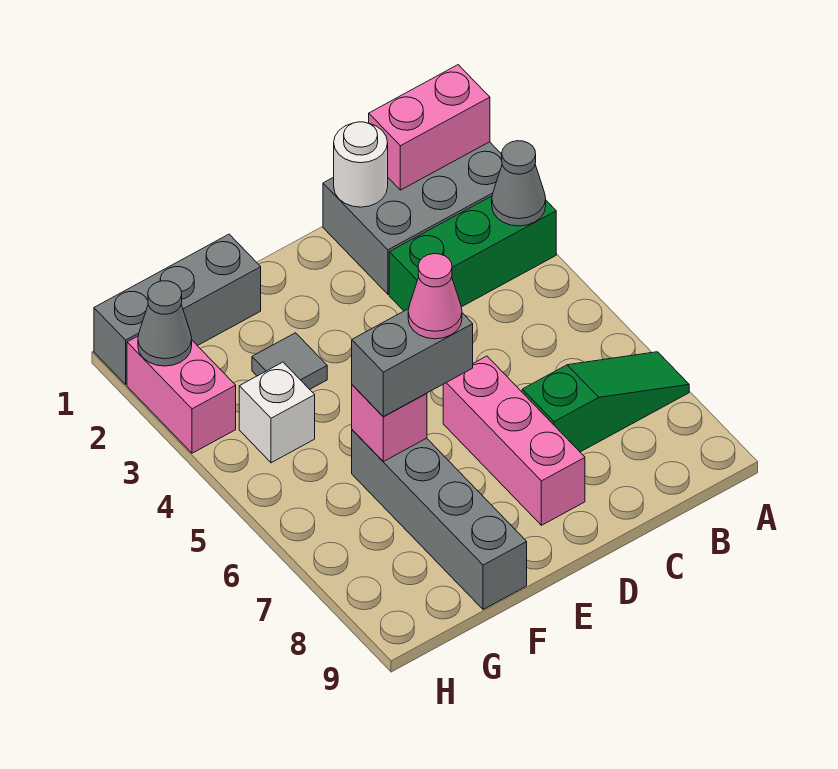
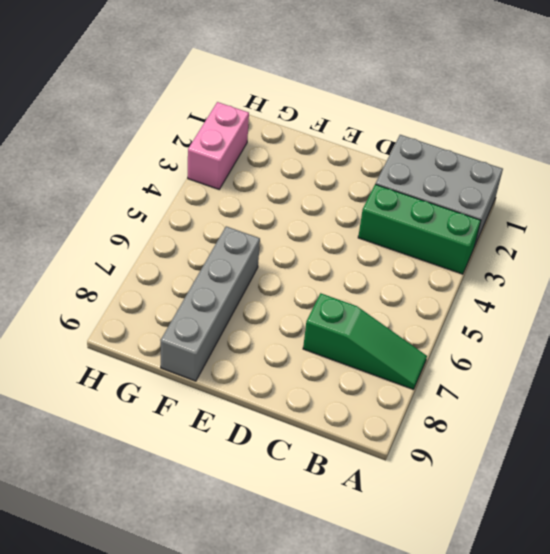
none -> pink brick D6:D8 level 1
none -> grey brick F1:H1 level 1
none -> grey tile F3 level 1

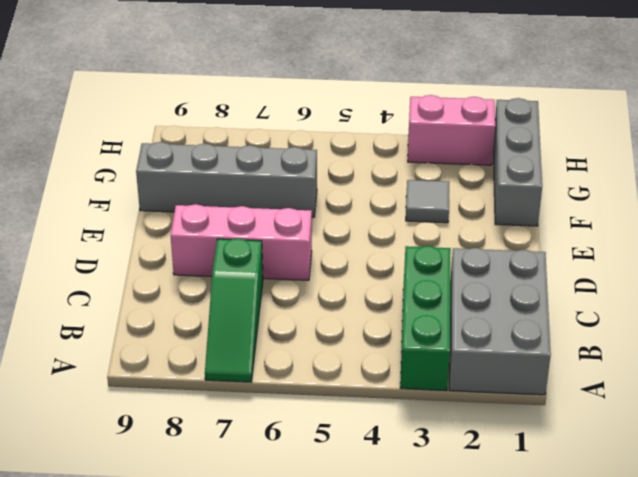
none -> white brick G4 level 1
none -> pink brick A1:B1 level 2
none -> grey cone A3 level 2

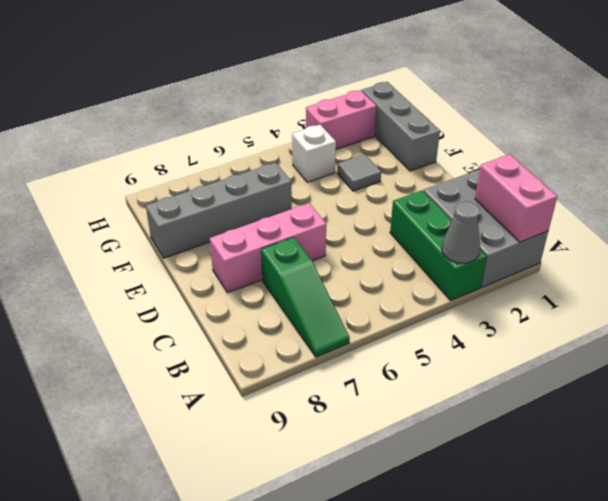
none -> white round brick C1 level 2
none -> pink brick F6 level 2
none -> grey cone H2 level 2

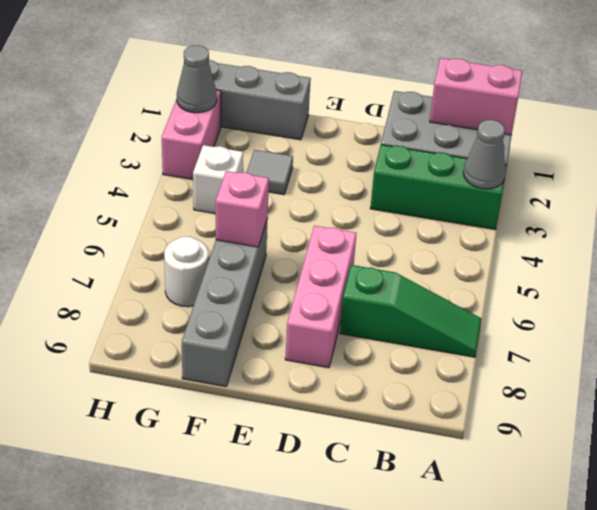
white round brick G7 level 1 -> white round brick C1 level 2
none -> grey brick E6:F6 level 3
none -> pink cone E6 level 4

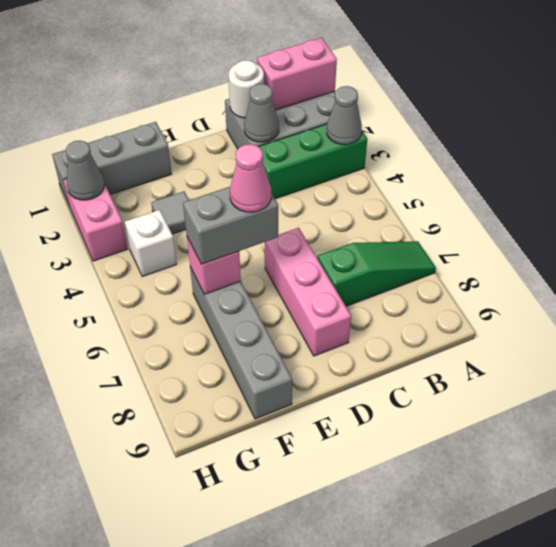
grey cone C2 level 2 -> none

